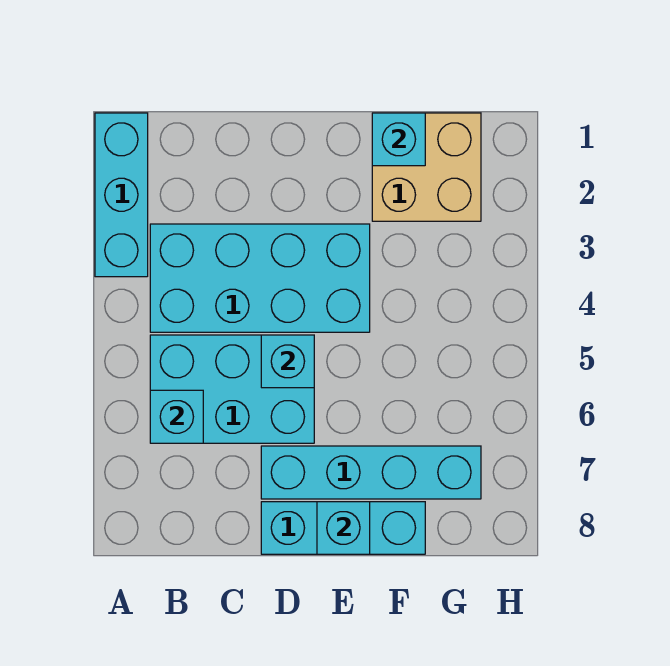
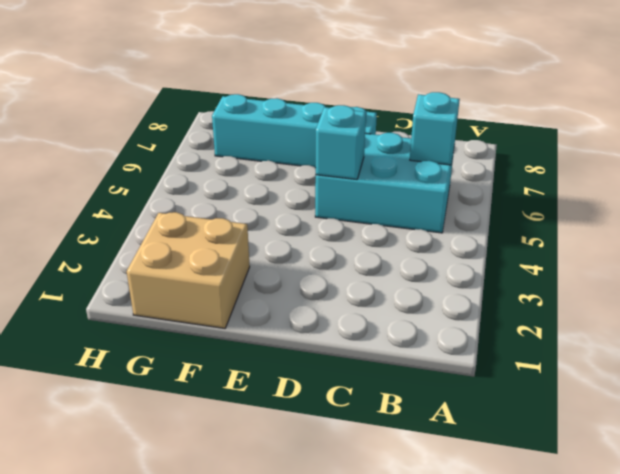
none -> cyan brick A1:A3 level 1
none -> cyan brick B3:E4 level 1

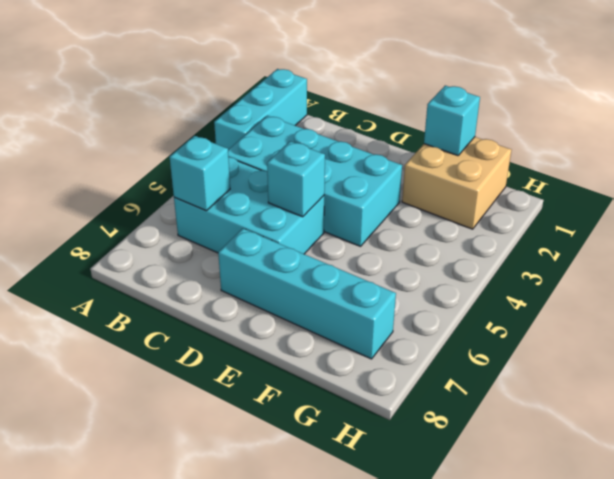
none -> cyan brick D8:F8 level 1
none -> cyan brick E8 level 2

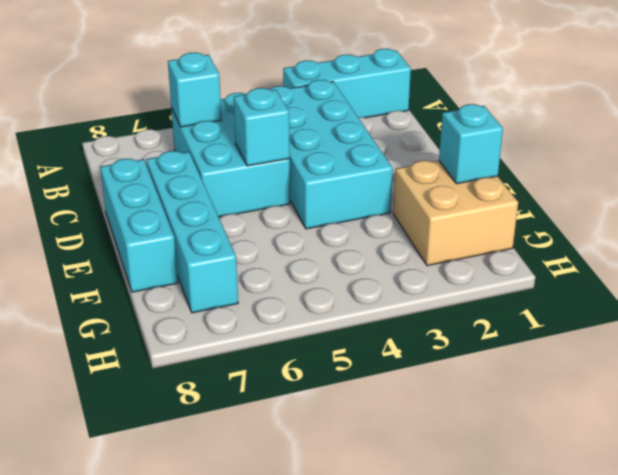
none -> cyan brick E8 level 2

